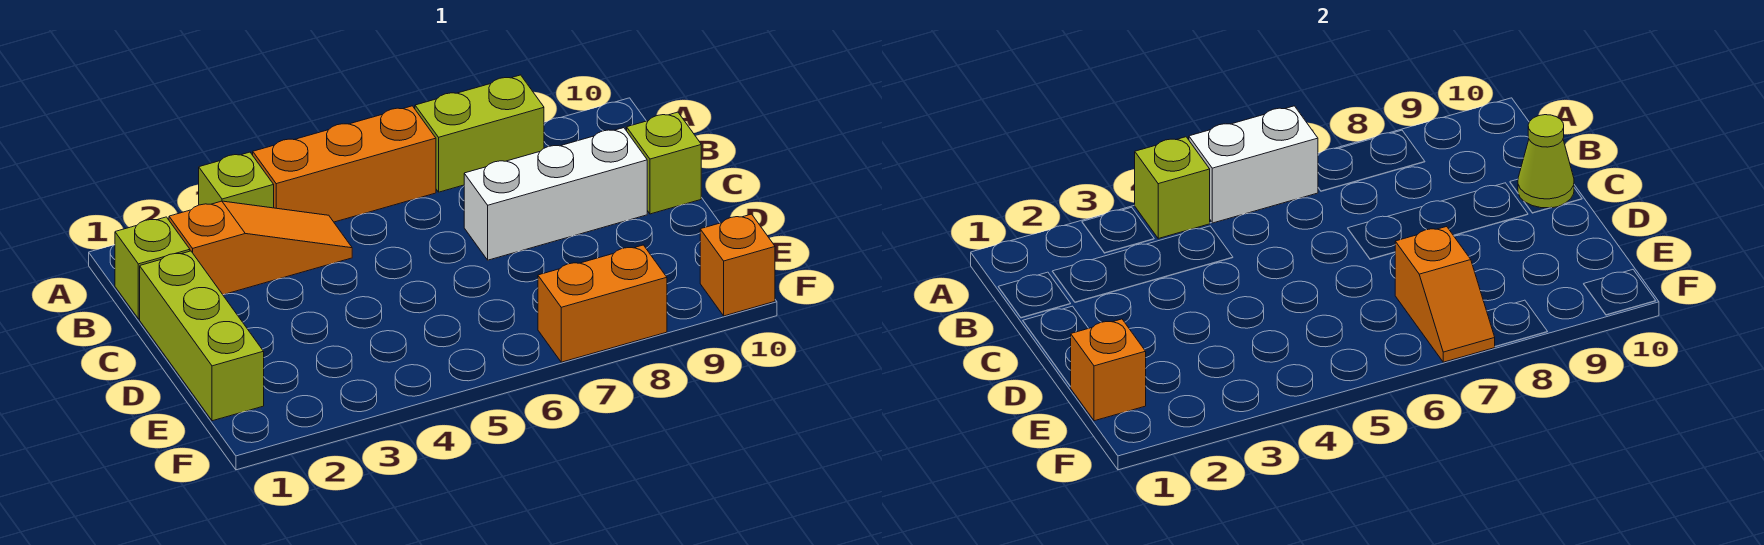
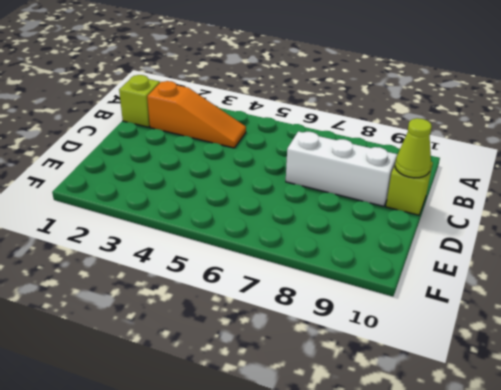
none -> lime brick A3 level 1
none -> orange brick A4:A6 level 1
none -> lime brick A7:A8 level 1

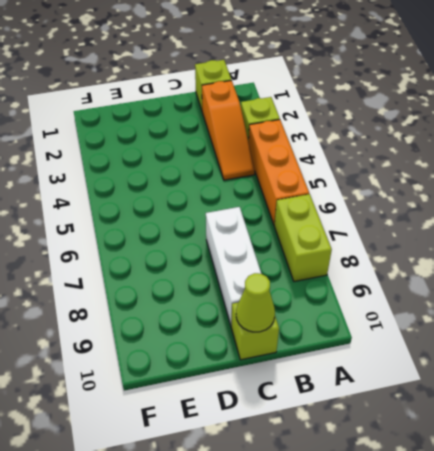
none -> lime brick C1:E1 level 1
none -> orange brick F7:F8 level 1
none -> orange brick F10 level 1

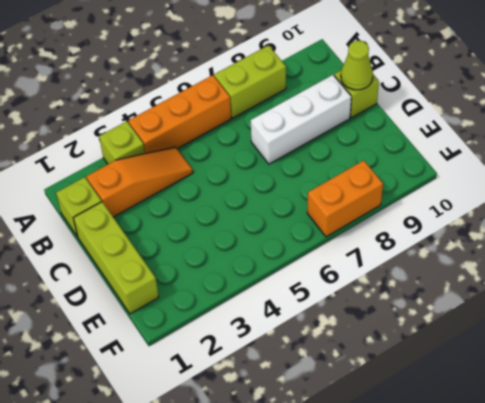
none -> orange brick F10 level 1
none -> lime brick A4 level 2
none -> white brick A5:A6 level 2

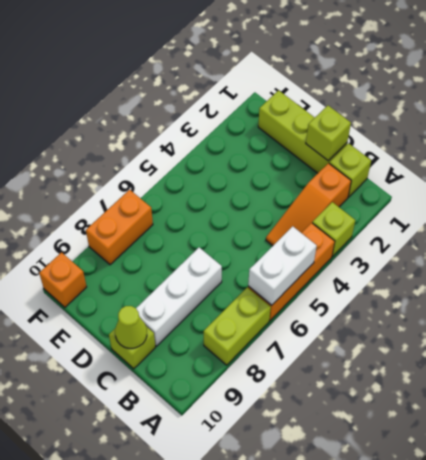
lime brick C1 level 2 -> lime brick A4 level 2
none -> orange brick E1 level 2
none -> orange slope E7:F7 level 2 top E

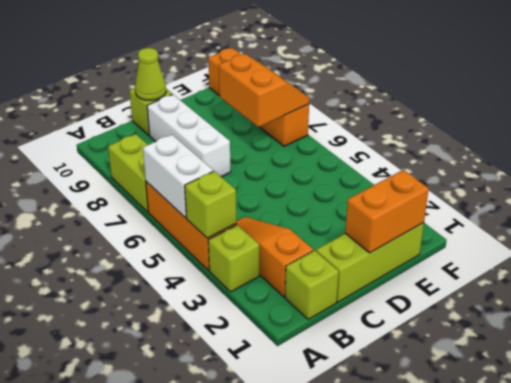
orange brick D1:E1 level 2 -> orange brick E1 level 2
orange slope E7:F8 level 2 top E -> orange slope E7:F7 level 2 top E

